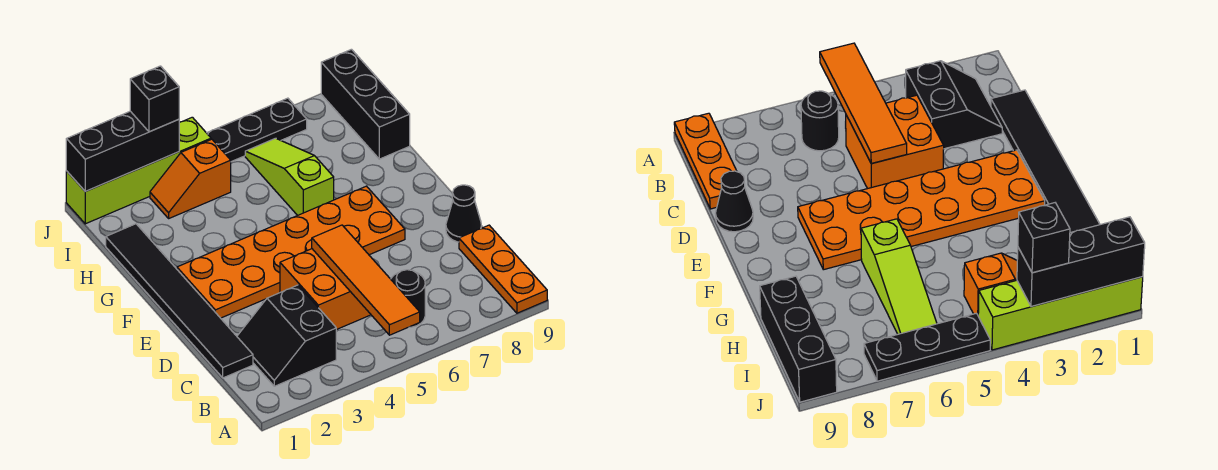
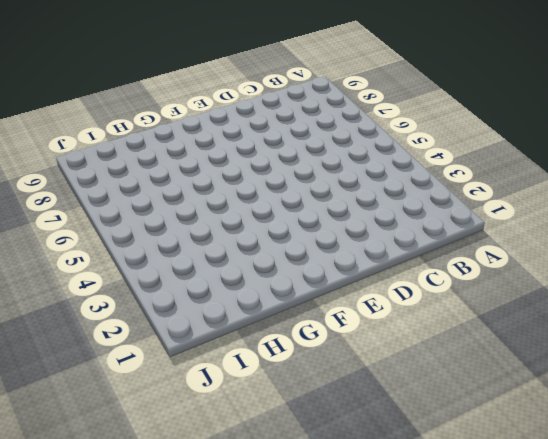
none -> orange plate A9:C9 level 1
none -> black slope B2:C3 level 1 top 3
none -> black round brick B6 level 1

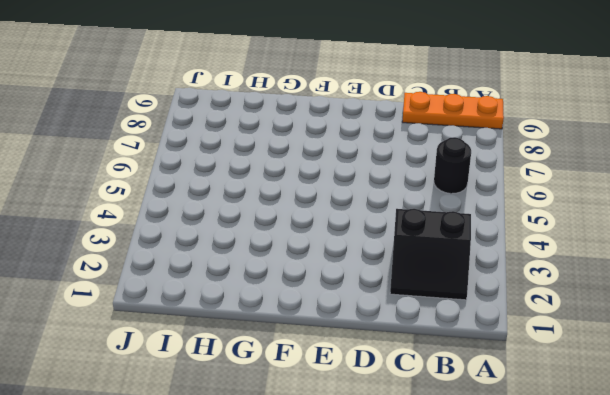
none -> black tile C1:H1 level 1
none -> orange brick C4:D5 level 1
none -> black cone D9 level 1

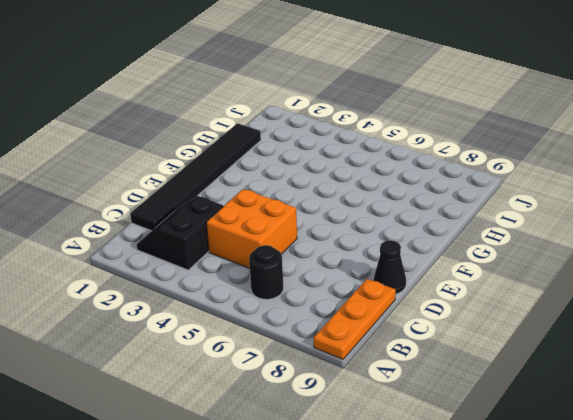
none -> orange plate E2:F7 level 1
none -> lime slope G6:I6 level 1 top G
none -> black brick H9:J9 level 1

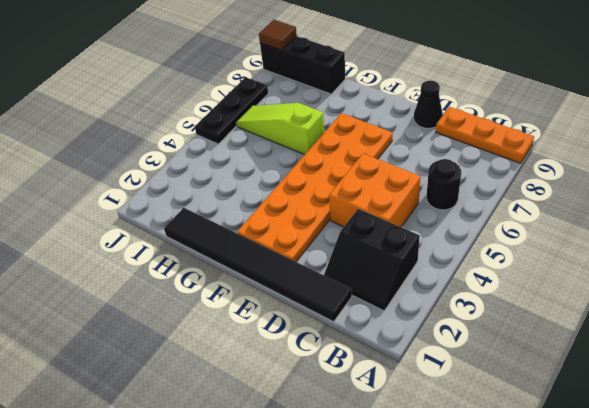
brown tile J9 level 2 -> none
none -> orange slope I3:I4 level 1 top 4
none -> lime brick J1:J4 level 1
none -> orange tile A5:D5 level 2

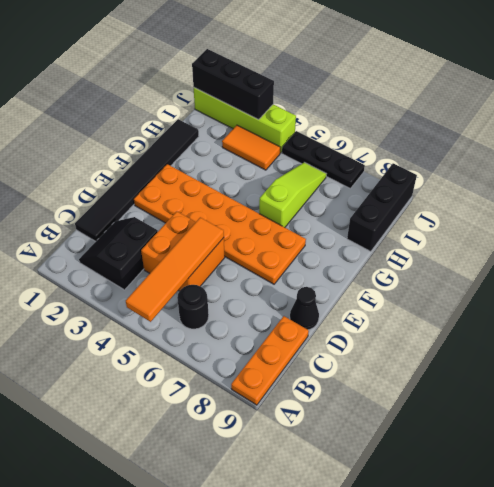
orange tile I3:I4 level 1 -> orange slope I3:I4 level 1 top 4
none -> black brick J3 level 3

